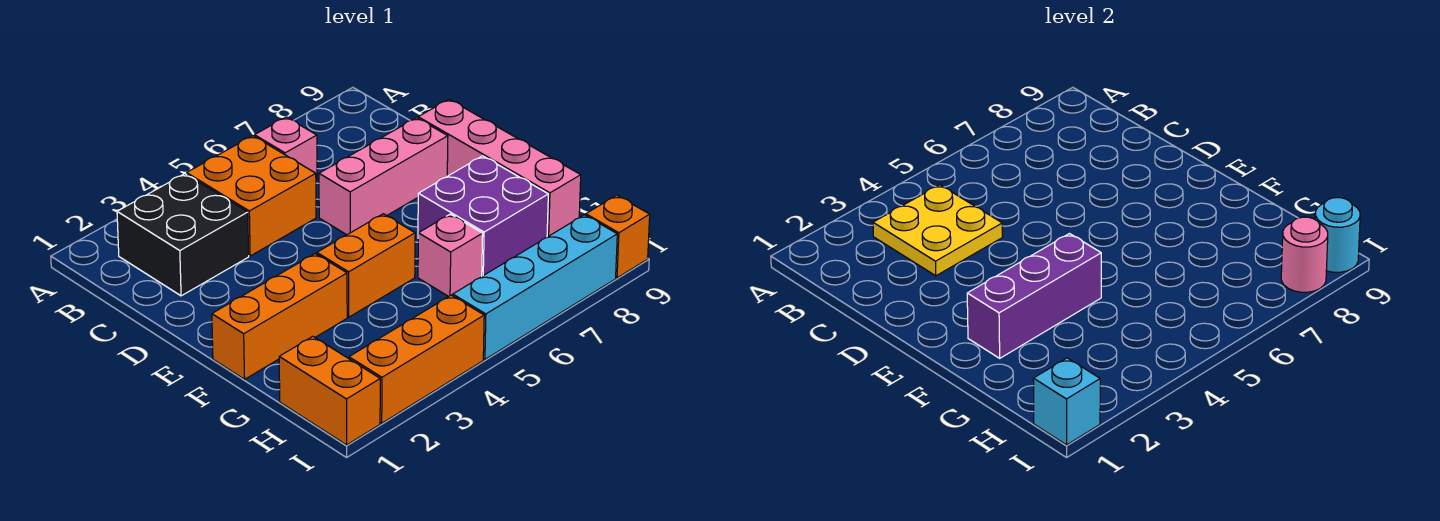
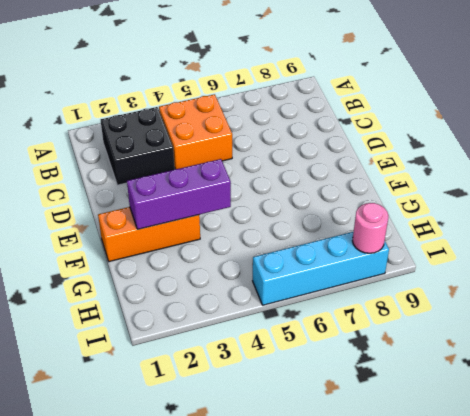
none -> pink brick B6 level 1
none -> pink brick D6:D8 level 1
none -> pink brick D9:G9 level 1

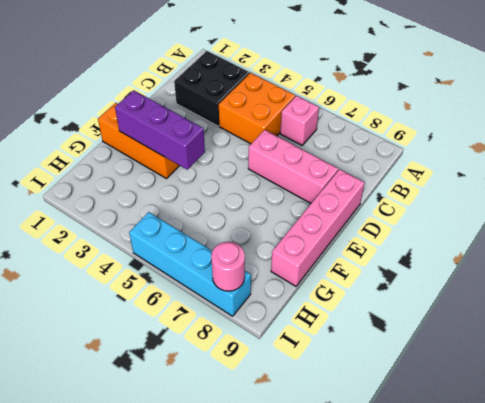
none -> orange brick F4:F5 level 1
none -> purple brick F7:G8 level 1
none -> pink brick G6 level 1

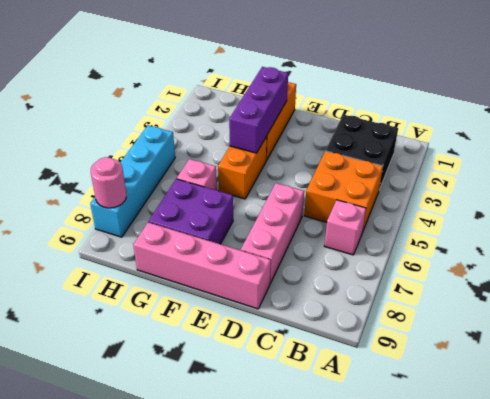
none -> orange brick H1:I1 level 1
none -> orange brick I2:I4 level 1
none -> orange brick I9 level 1

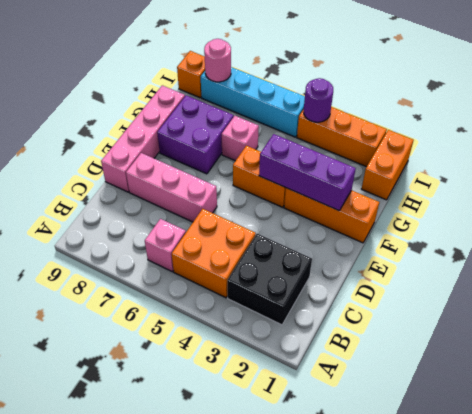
purple round brick I4 level 2 -> none
none -> yellow plate B3:C4 level 2
none -> cyan brick I1 level 2
none -> cyan round brick I9 level 2

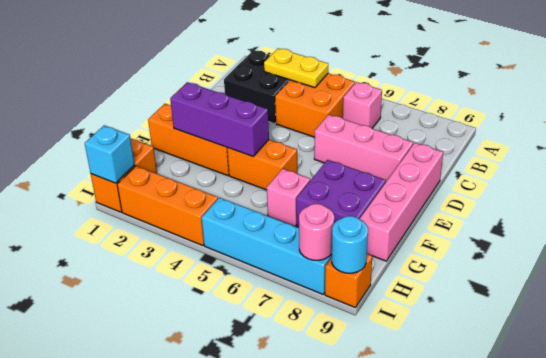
yellow plate B3:B4 level 2 -> yellow plate B3:C4 level 2

